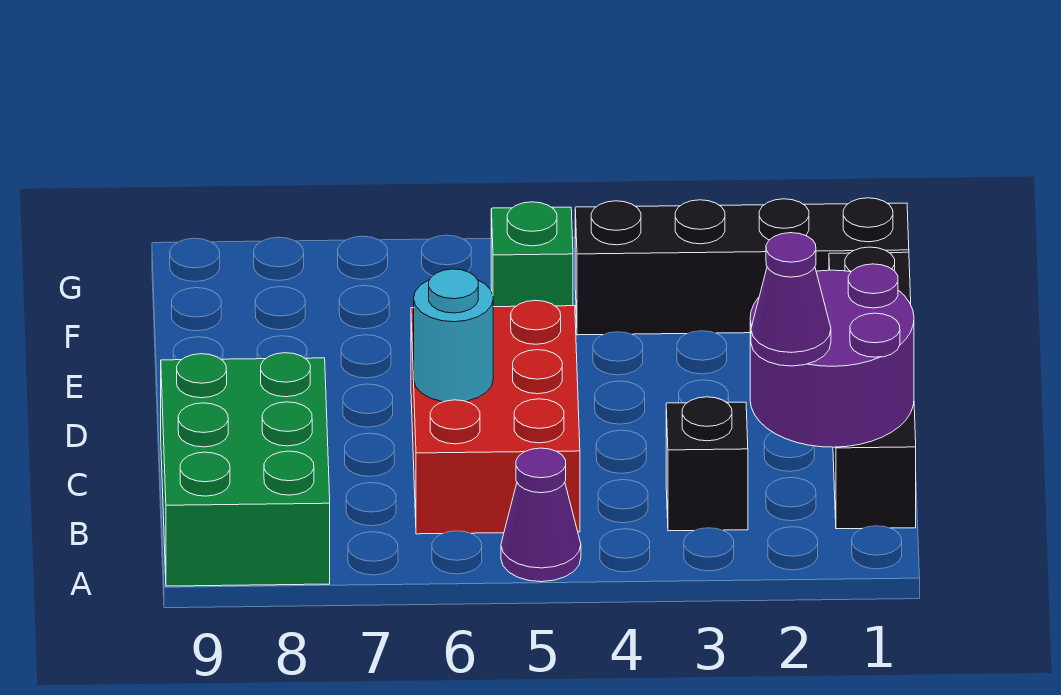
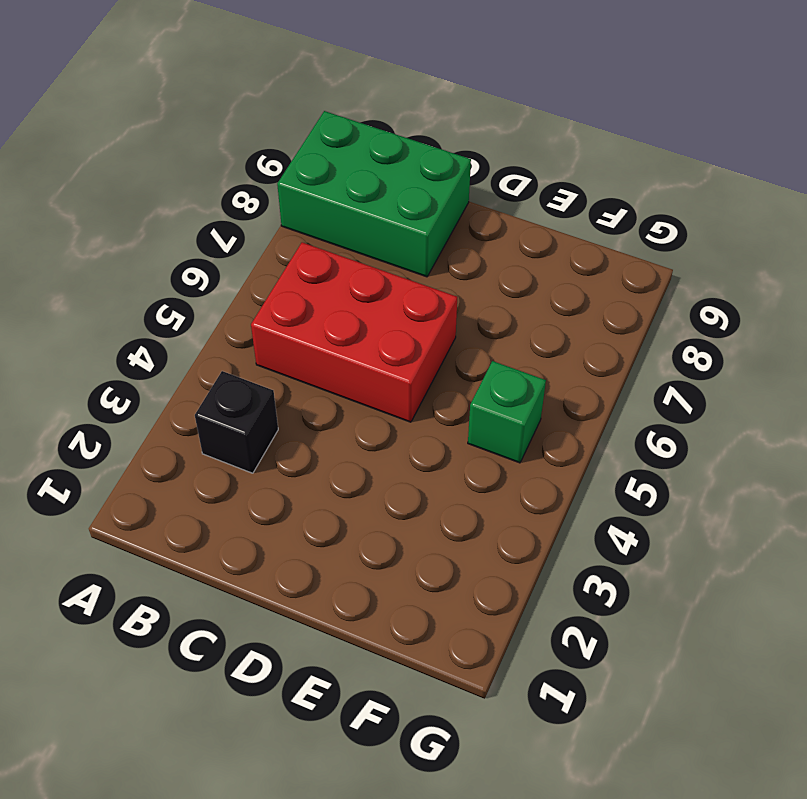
none -> purple cone A5 level 1
none -> black brick B1:E1 level 1

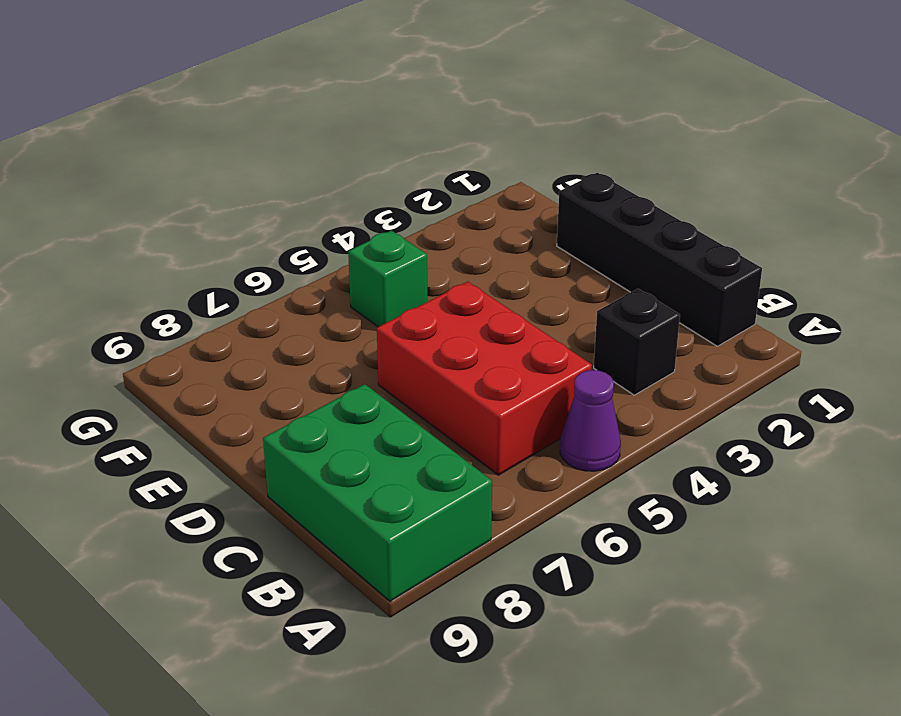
none -> black brick F1:F4 level 1
none -> purple round brick B1:C2 level 2

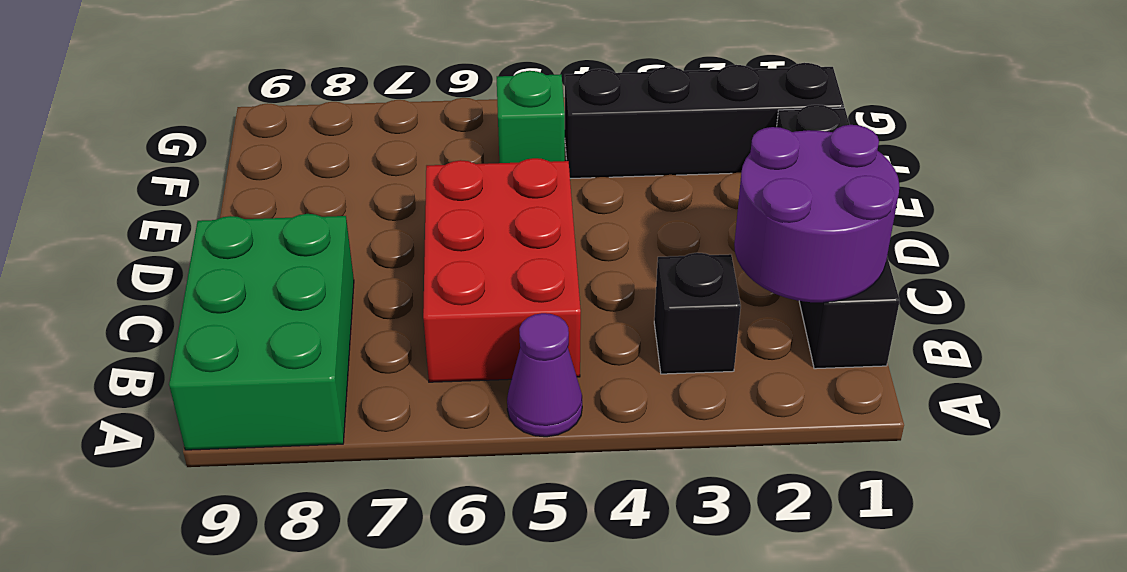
none -> cyan round brick C6 level 2
none -> purple cone B2 level 3

